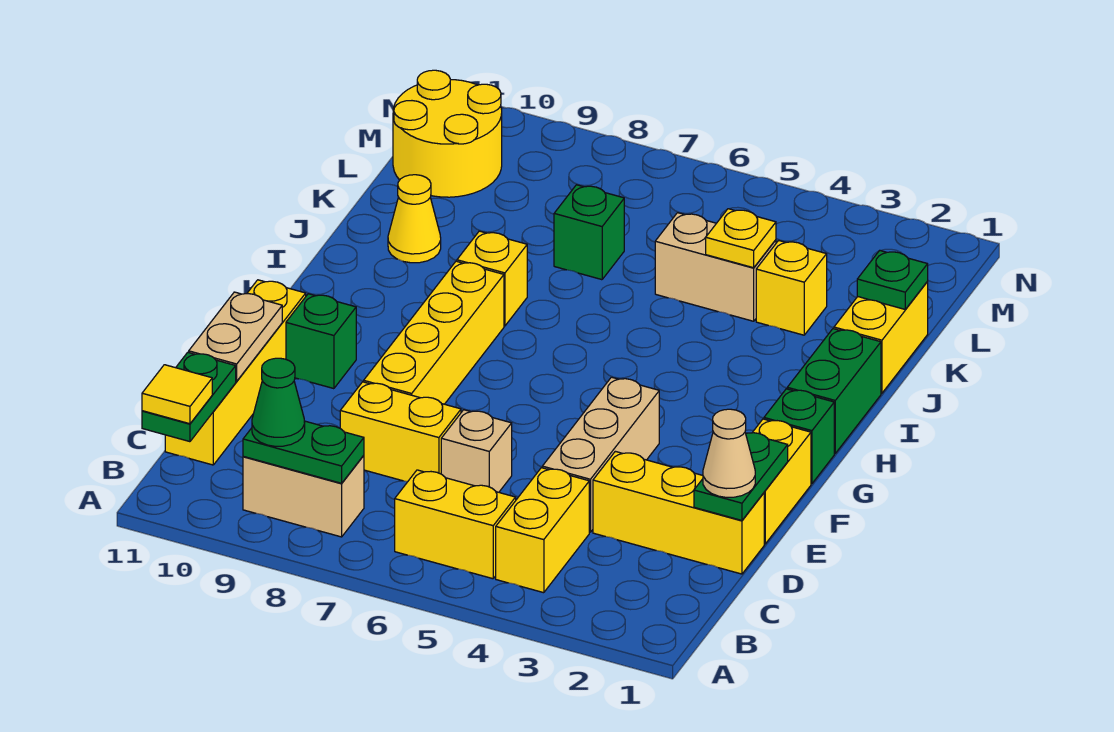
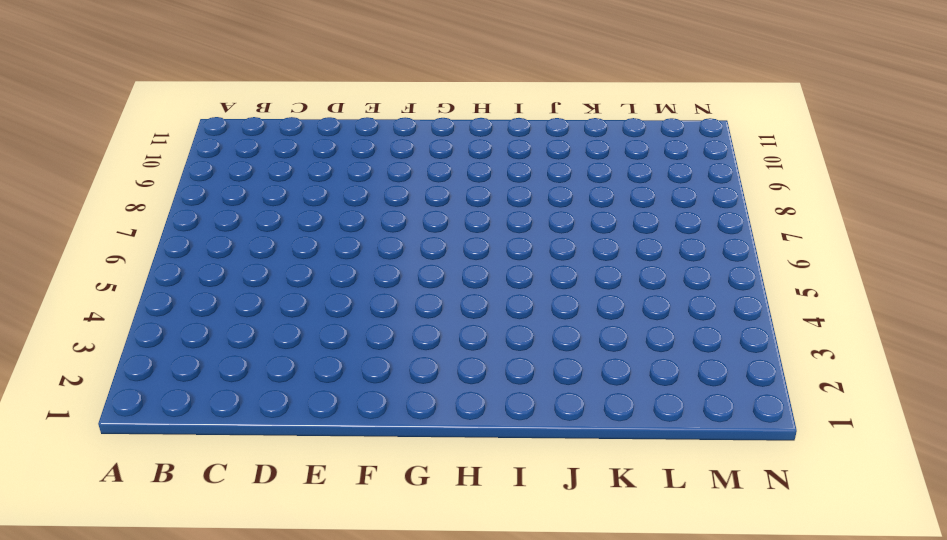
none -> yellow brick B4:C4 level 1
none -> yellow brick B5:B6 level 1
none -> tan brick B8:B9 level 1

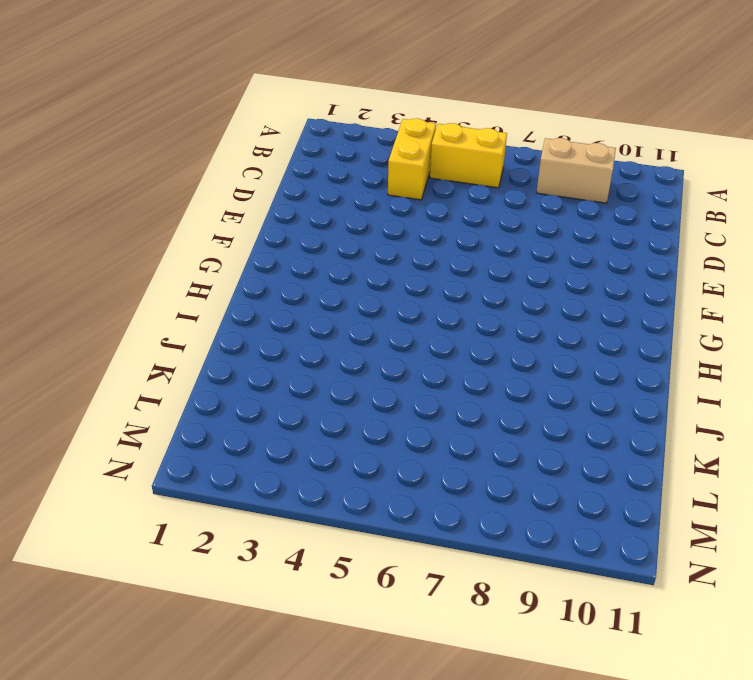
none -> yellow brick C11:F11 level 1
none -> yellow brick D1:D3 level 1
none -> tan brick D4:F4 level 1

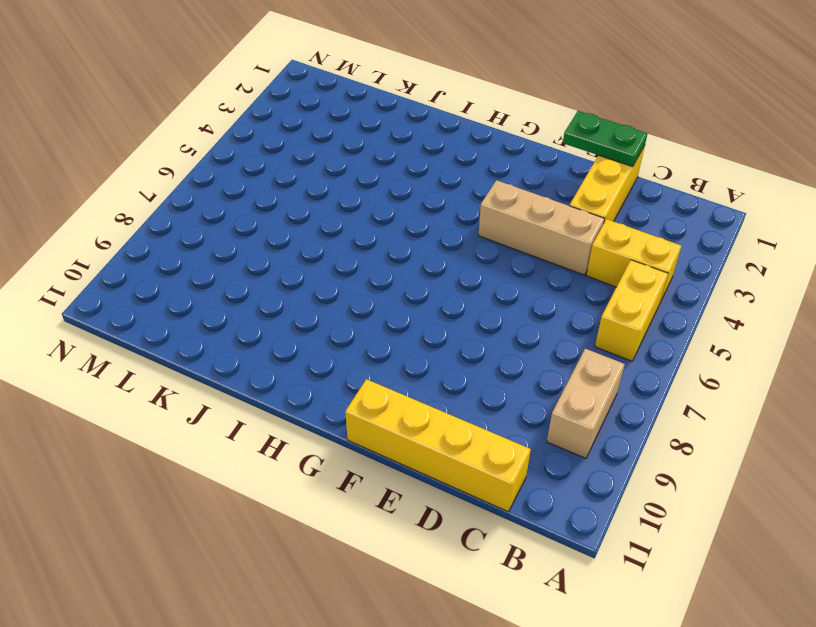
none -> tan brick D6 level 1
none -> yellow brick D7:D8 level 1
none -> yellow brick E1:F1 level 1

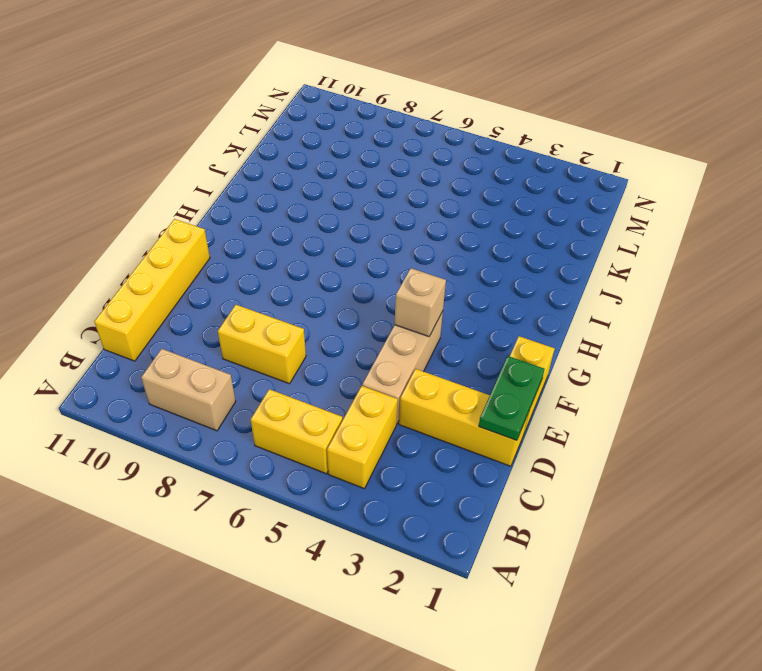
tan brick F4 level 2 -> tan brick D6 level 1
none -> yellow brick E8:H8 level 1
none -> green brick F10 level 1
none -> green brick G1 level 1

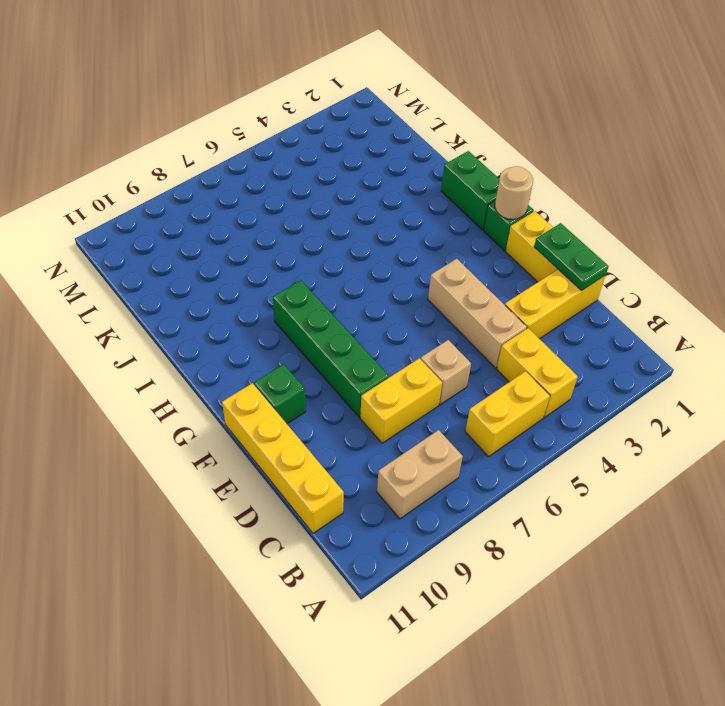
green brick E8:H8 level 1 -> yellow brick E8:H8 level 1
tan round brick G1 level 2 -> none
none -> yellow brick I8 level 1
none -> yellow brick J1:K1 level 1
none -> yellow cone J10 level 1

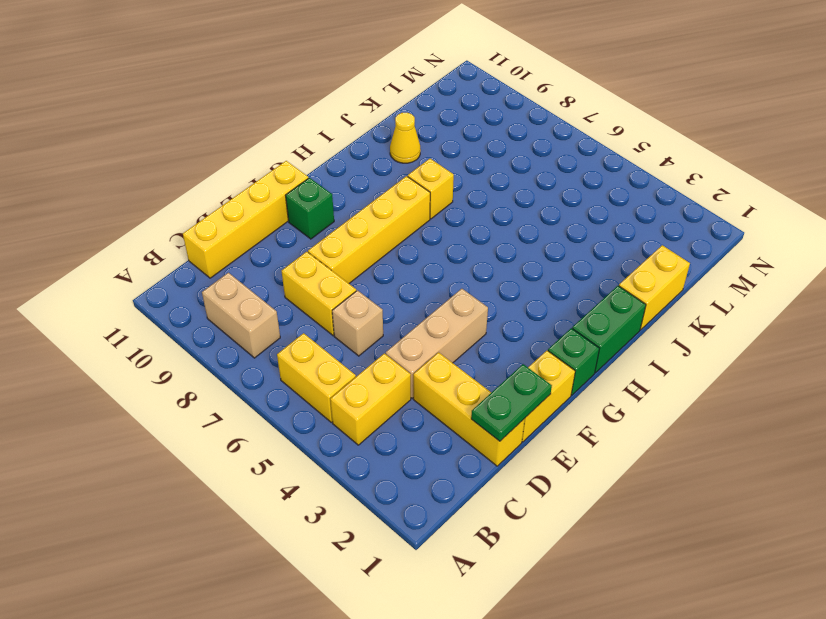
none -> yellow brick K3 level 1
none -> tan brick K4:K5 level 1
none -> green brick K7 level 1

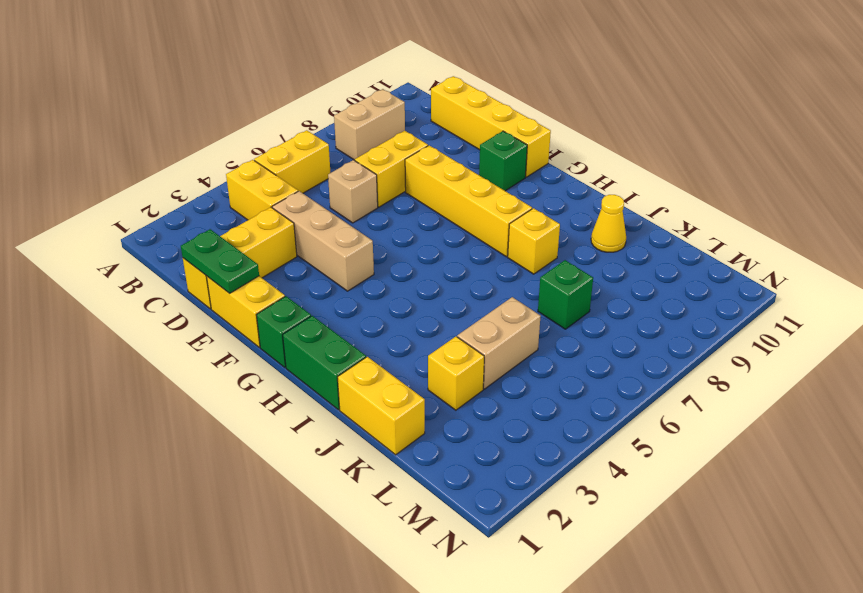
none -> yellow round brick L10:M11 level 1
none -> green plate B8:B9 level 2
none -> green plate B11:C11 level 2

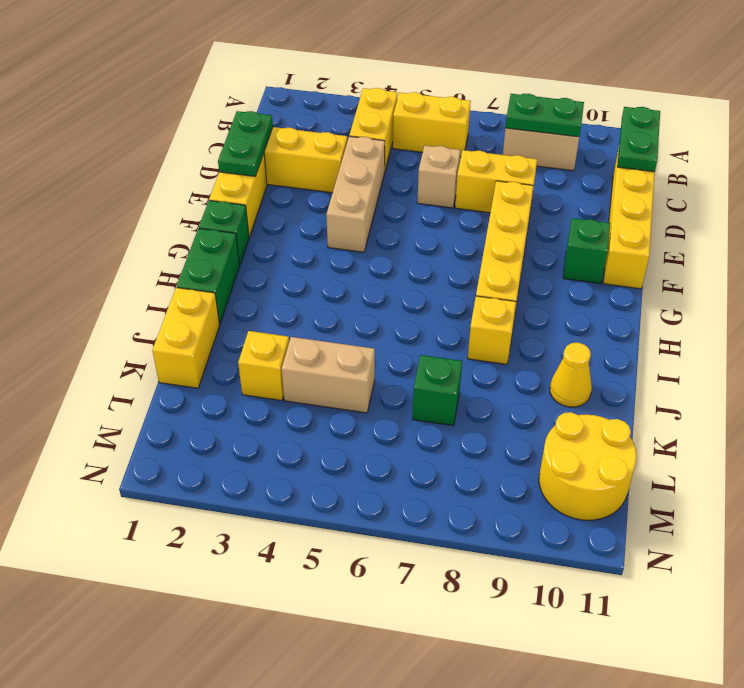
none -> tan plate D11:E11 level 2
none -> green plate K1 level 2
none -> yellow plate K4 level 2

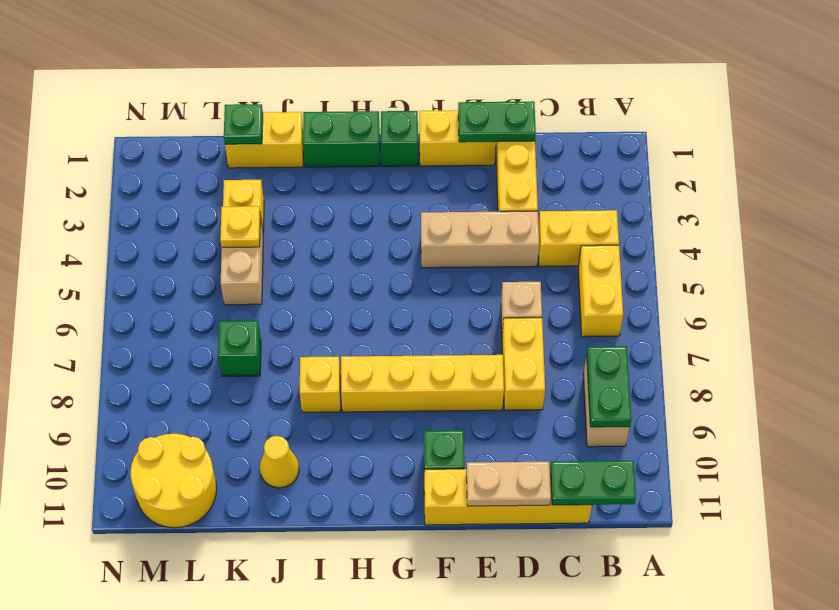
none -> green cone B9 level 3
none -> yellow tile B11 level 3
none -> tan cone D1 level 3

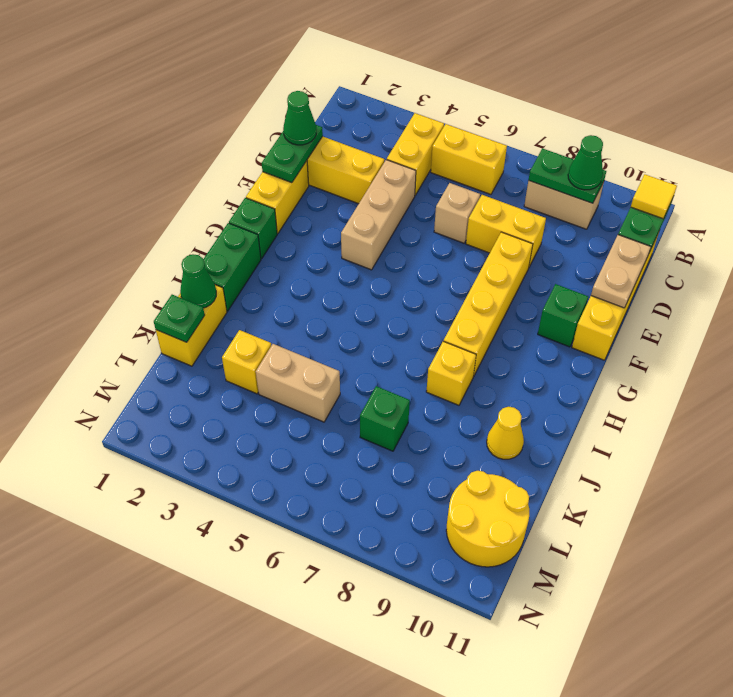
green cone D1 level 3 -> tan cone D1 level 3
green cone J1 level 2 -> none
none -> yellow plate K4 level 2

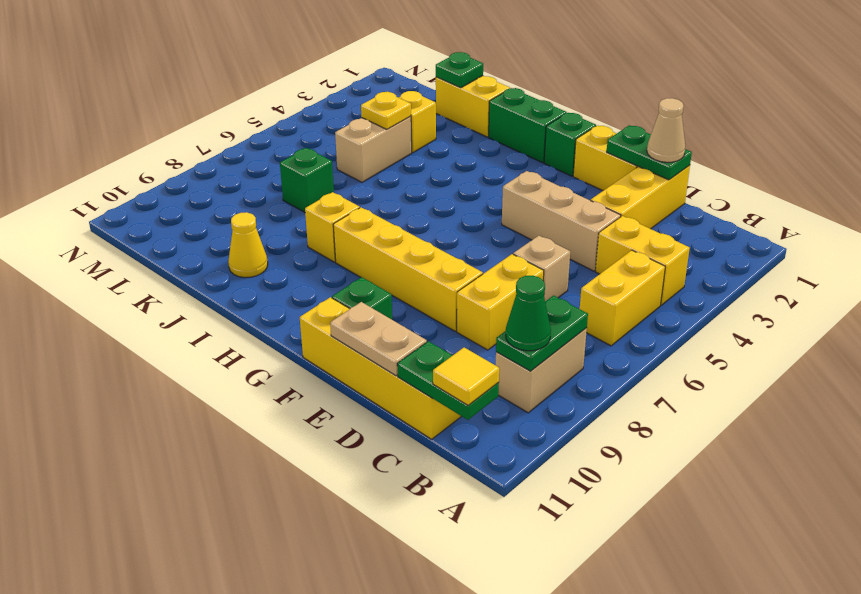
none -> yellow round brick L10:M11 level 1

